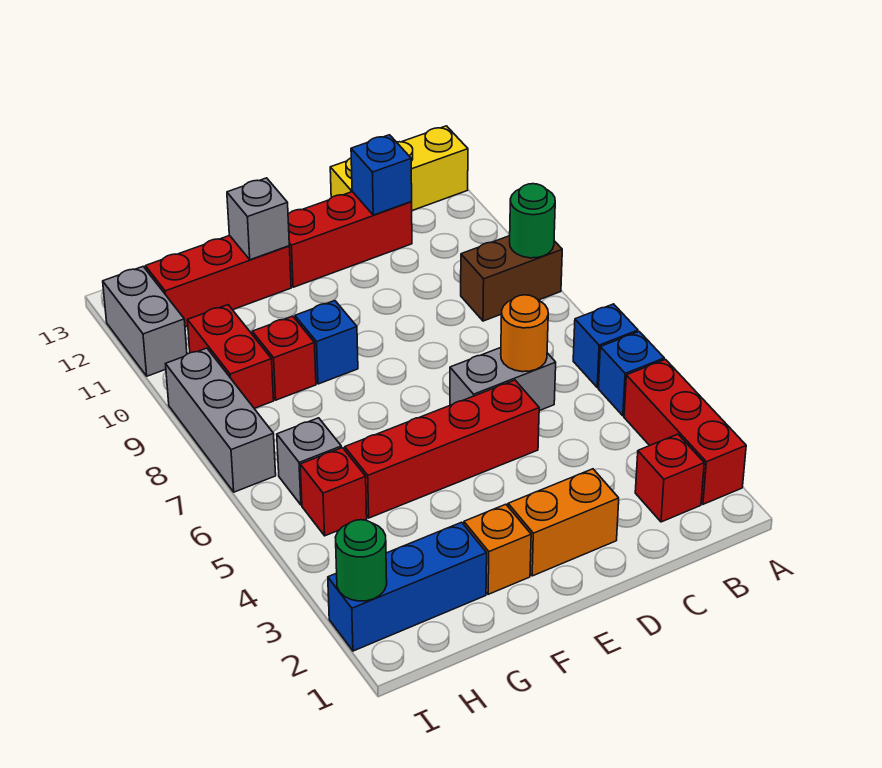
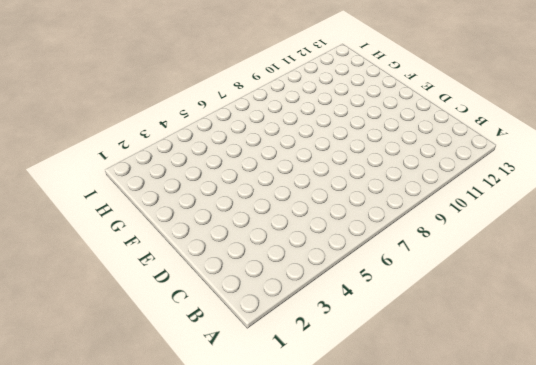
none -> red brick A2:A4 level 1
none -> blue brick A5 level 1
none -> blue brick A6 level 1

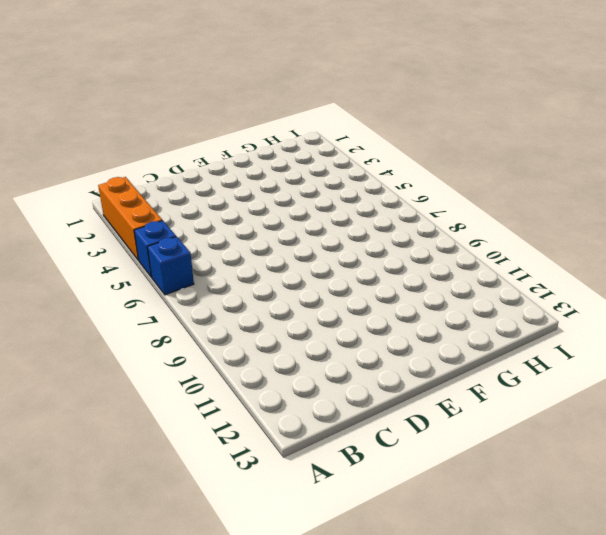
orange brick A2:A4 level 1 -> red brick A2:A4 level 1
none -> brown brick A9:B9 level 1
none -> yellow brick A13:C13 level 1
none -> red brick B2 level 1

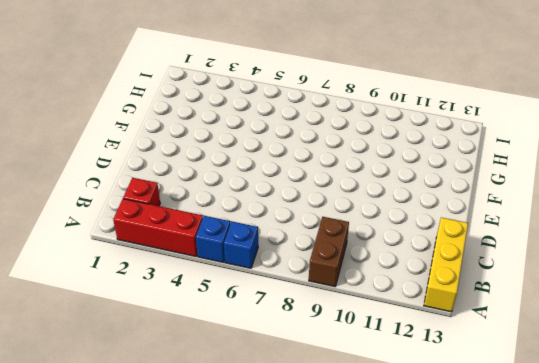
none -> grey brick C6:D6 level 1
none -> red brick C12:E12 level 1
none -> orange brick D2:E2 level 1

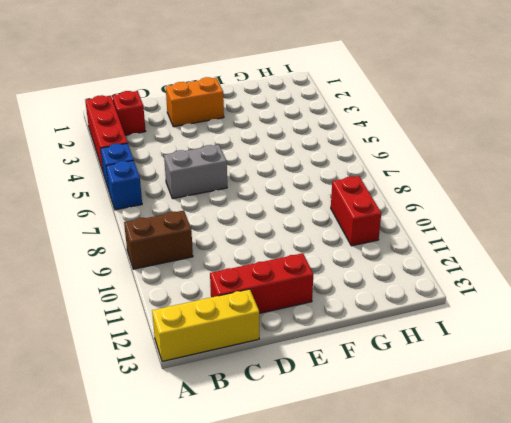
none -> red brick D5:G5 level 1
none -> orange brick F2 level 1
none -> blue brick F9 level 1

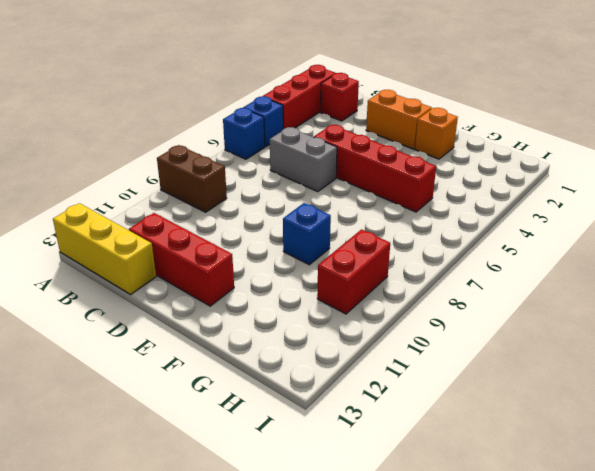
none -> red brick F12:H12 level 1
none -> blue brick G2:I2 level 1
none -> red brick G9 level 1

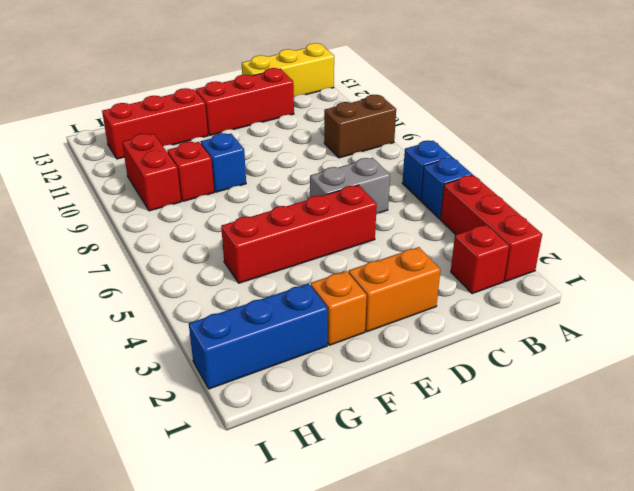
none -> red brick H5 level 1
none -> grey brick H6 level 1
none -> grey brick I7:I9 level 1

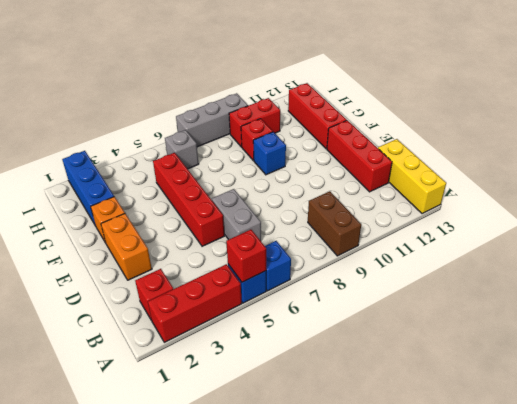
red brick A5 level 2 -> red brick H5 level 1
none -> grey brick I11:I12 level 1
none -> green round brick A9 level 2
none -> orange round brick C6 level 2

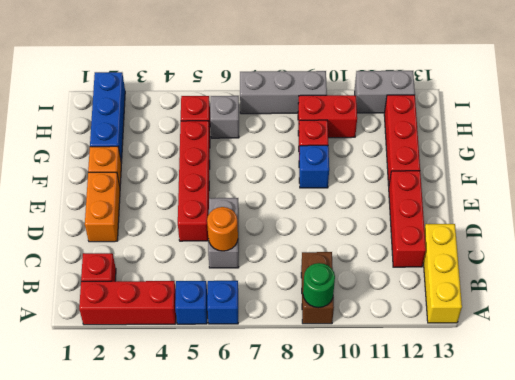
none -> blue brick C12 level 2
none -> grey brick F12 level 2
none -> green round brick I2 level 2

